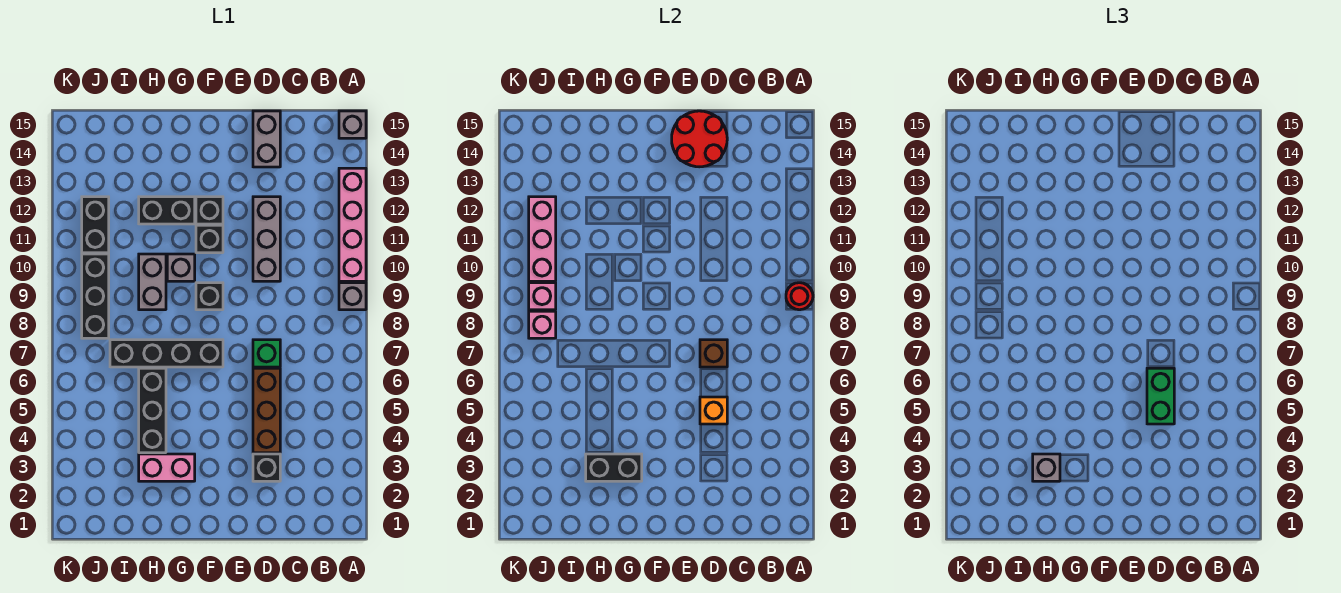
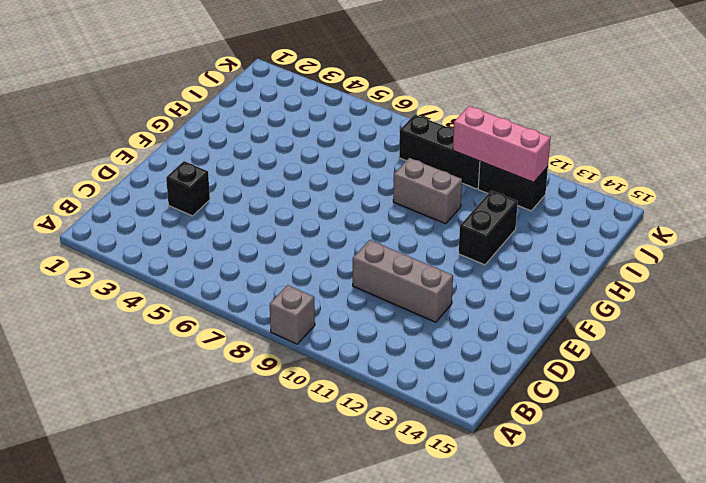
none -> pink brick A10:A13 level 1
none -> grey brick A15 level 1
none -> brown brick D4:D6 level 1

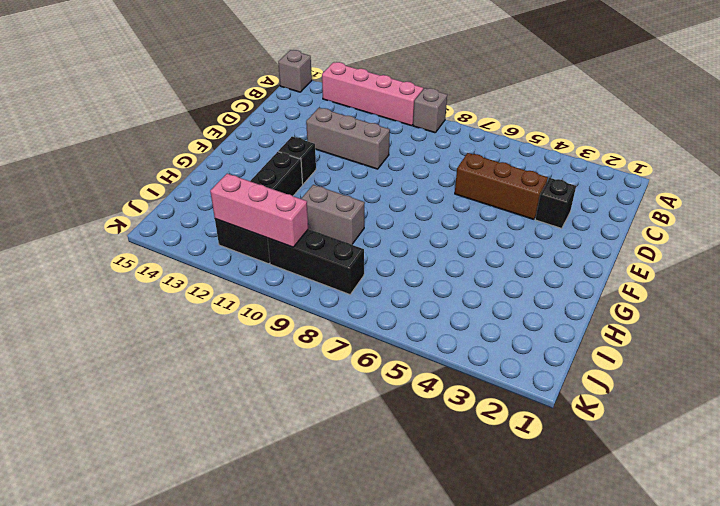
none -> green brick D7 level 1
none -> grey brick D14:D15 level 1
none -> black brick F7:I7 level 1

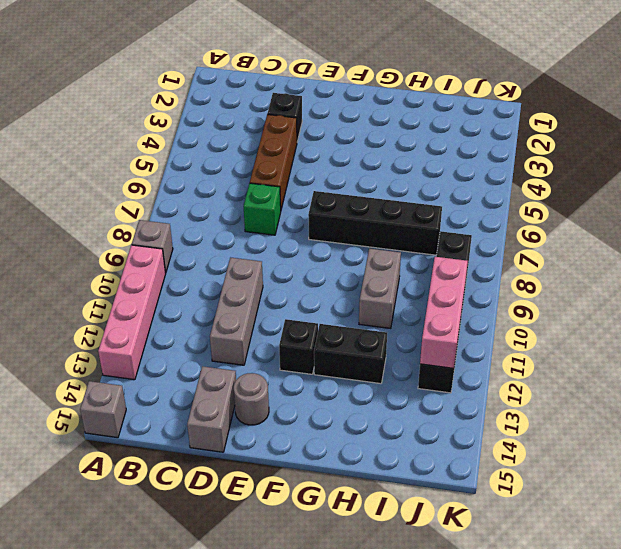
grey round brick E14 level 1 -> none
none -> black brick F9 level 1
none -> black brick F11 level 1
none -> pink brick G3:H3 level 1

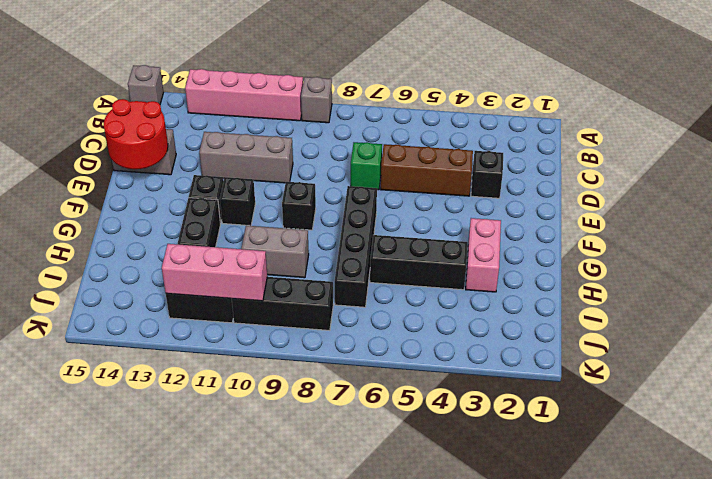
none -> grey brick G10 level 1
none -> red round brick A9 level 2
none -> orange brick D5 level 2

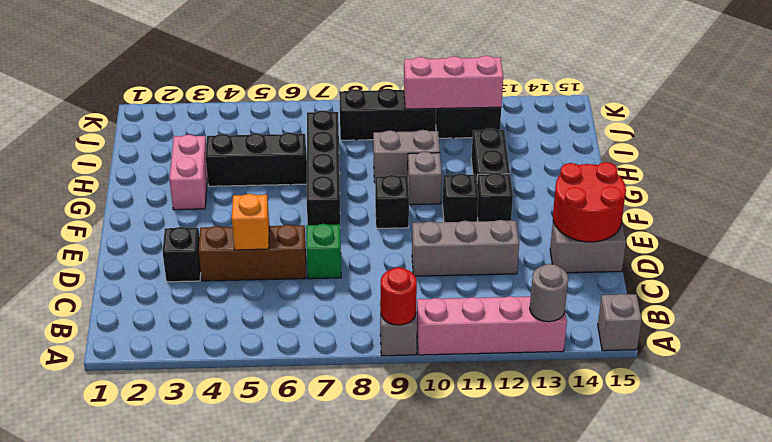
grey round brick A13 level 2 -> none
none -> brown brick D7 level 2
none -> black brick G3:H3 level 2
none -> pink brick J8 level 2

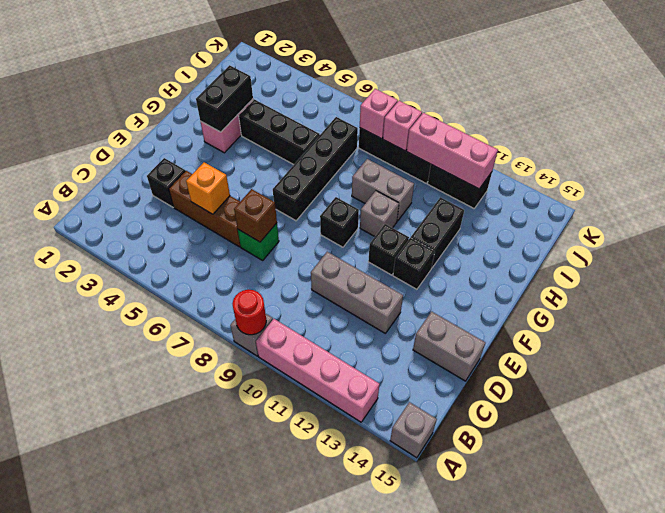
none -> red round brick D14:E15 level 2
none -> green brick D5:D6 level 3
none -> grey brick H3 level 3

